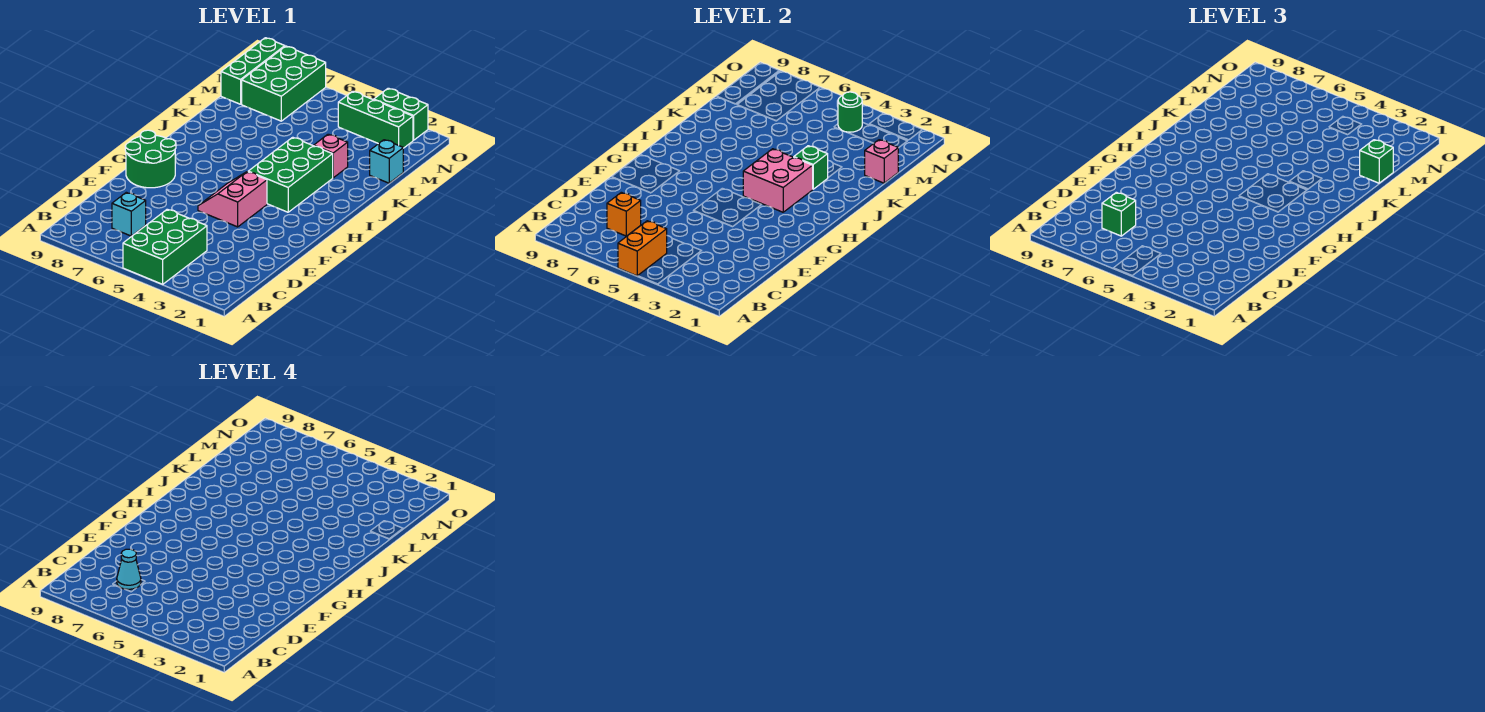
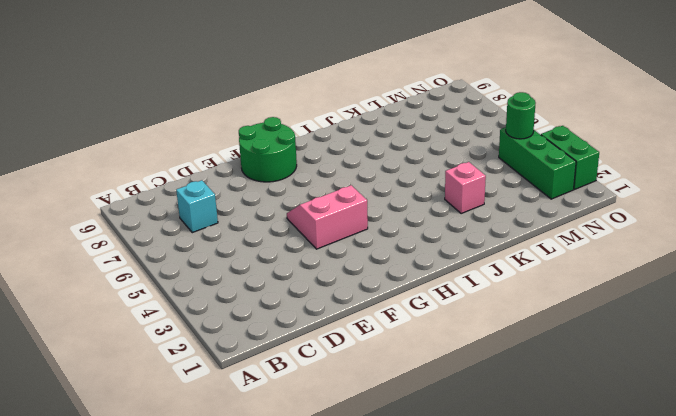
none -> green brick A4:C5 level 1
none -> green brick H3:J4 level 1
none -> cyan brick L1 level 1

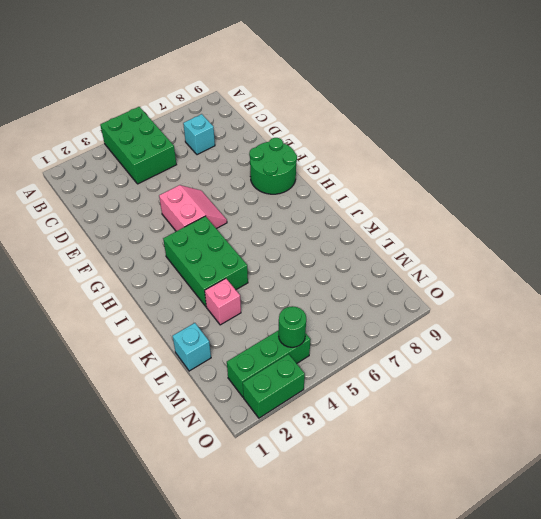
none -> green brick M7:O8 level 1
none -> green brick M9:O9 level 1
none -> orange brick A5:B5 level 2

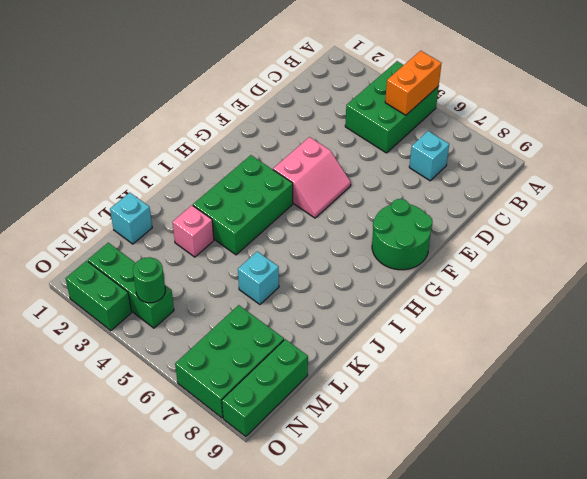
cyan brick K6 level 1 -> none
none -> orange brick C7 level 2
none -> pink brick H3:I4 level 2
none -> green brick J3 level 2

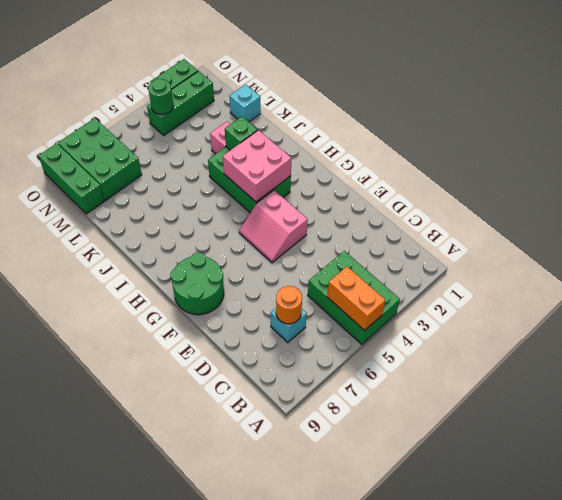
orange round brick C7 level 2 -> orange brick C7 level 2
none -> pink brick L1 level 2
none -> green brick C7 level 3
none -> green brick L1 level 3

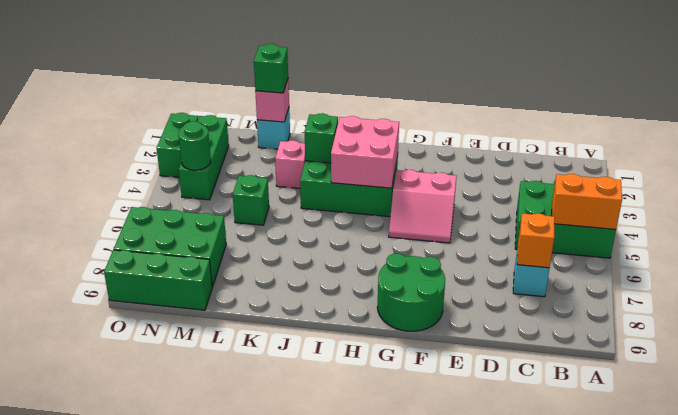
green brick L5 level 1 -> green brick C7 level 3
none -> cyan cone C7 level 4

